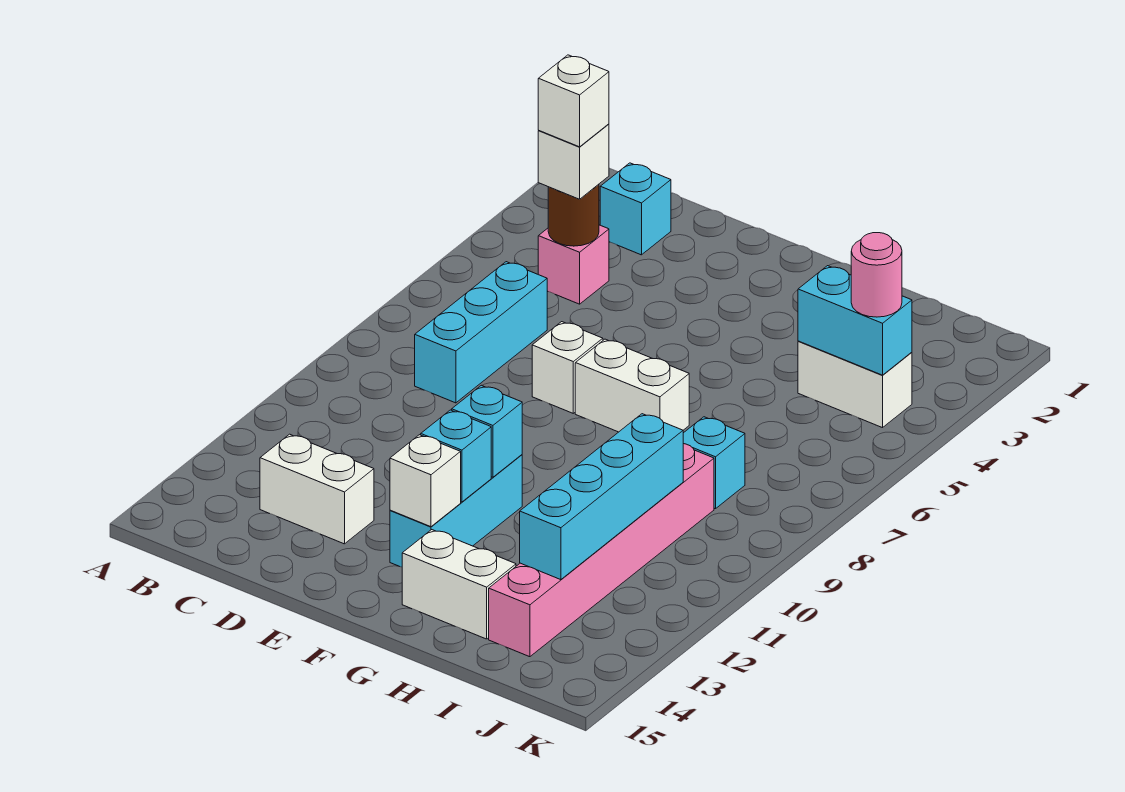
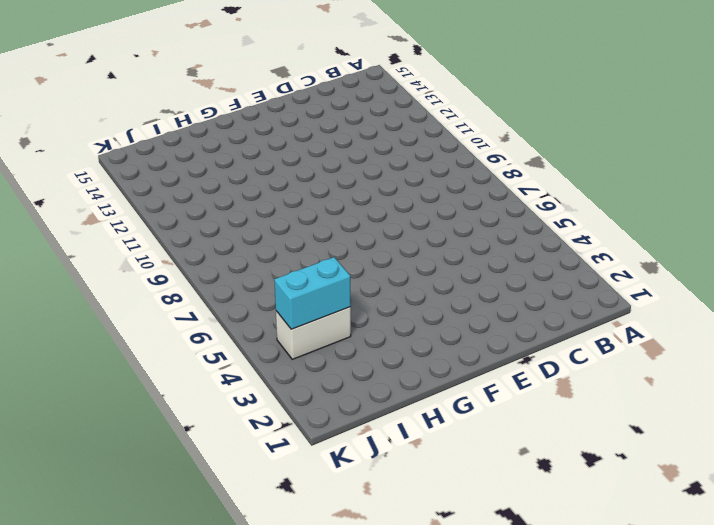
none -> cyan brick C2 level 1
none -> pink brick C4 level 1
none -> cyan brick C6:C8 level 1

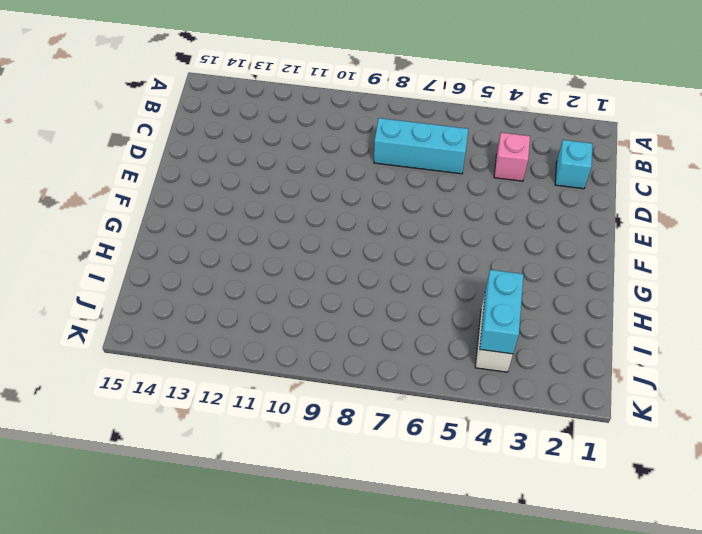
none -> white brick C13:D13 level 1
none -> white brick E7 level 1
none -> white brick F7:G7 level 1

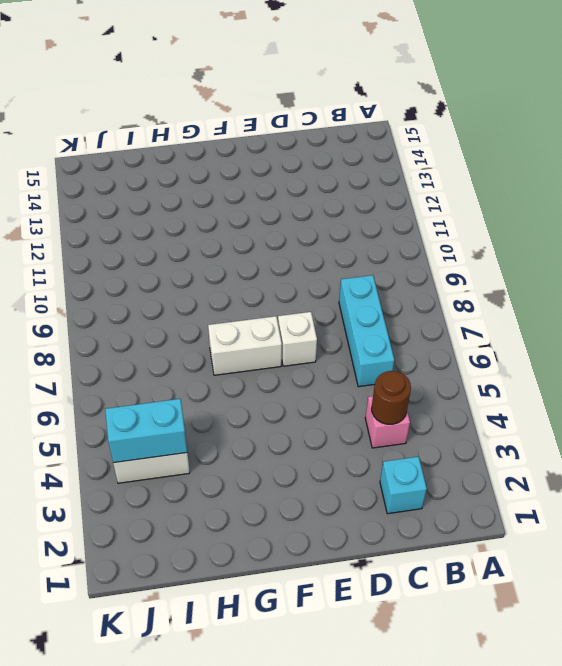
none -> white brick C13:D13 level 1
none -> cyan brick F11:F13 level 1
none -> white brick G14:H14 level 1

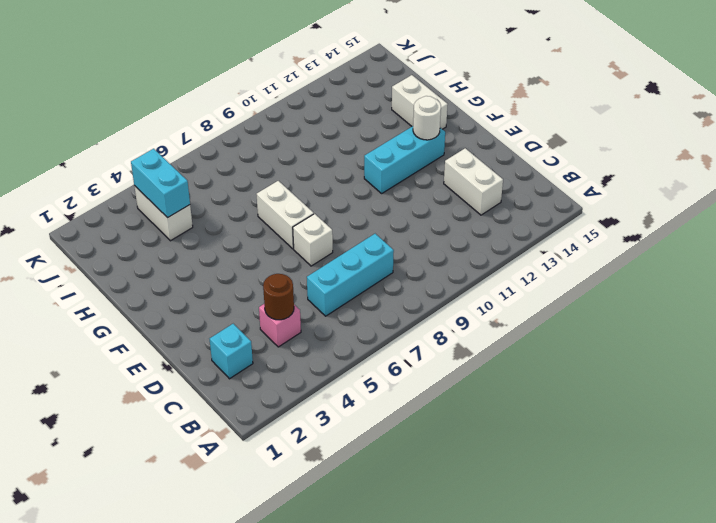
white round brick F13 level 2 -> white brick F13 level 2
none -> cyan brick I8 level 1
none -> pink brick I9:I14 level 1
none -> cyan brick F11 level 2

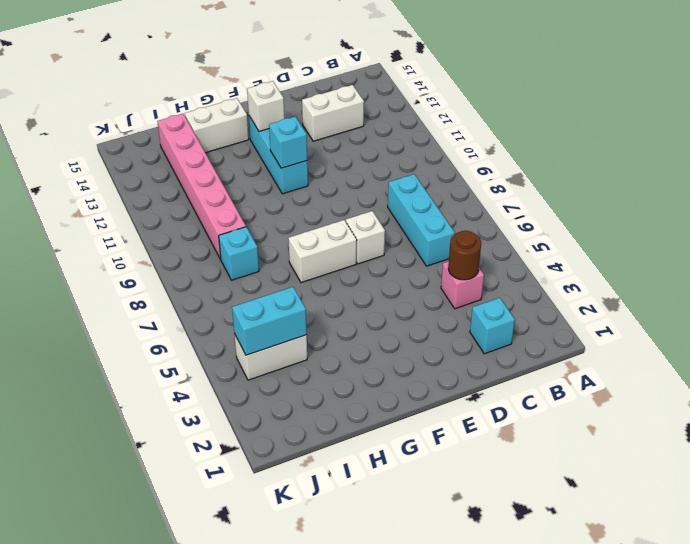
none -> cyan brick F12 level 2
none -> cyan brick I10:I13 level 2
none -> white brick C4 level 3

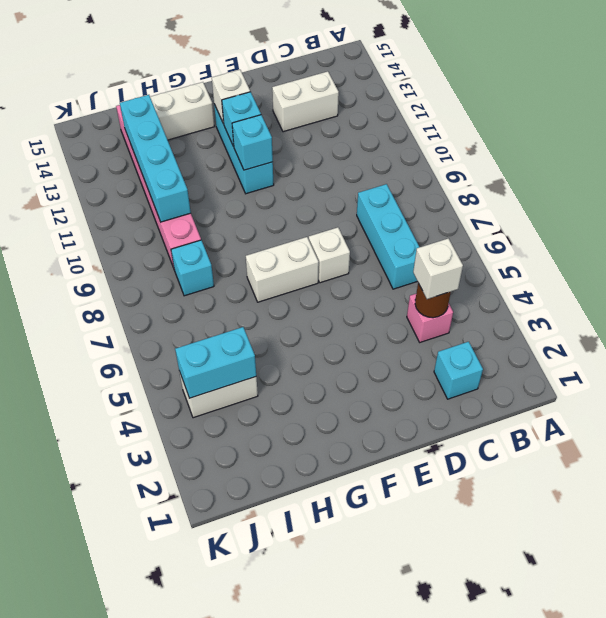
none -> pink round brick J4 level 3
none -> white brick C4 level 4

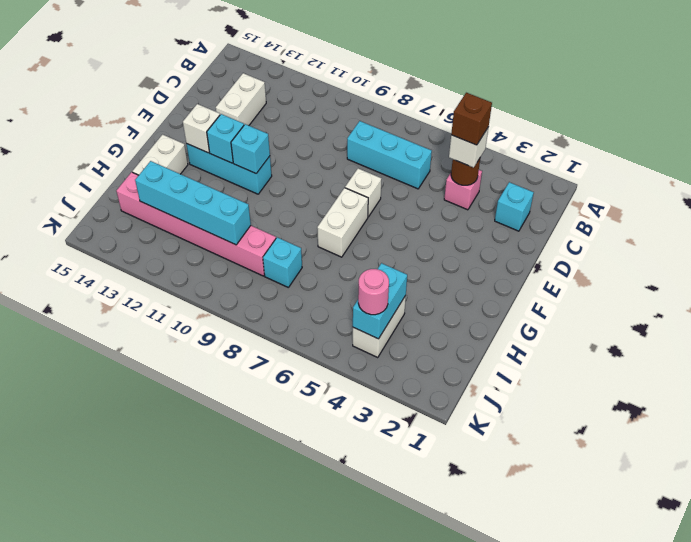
brown brick C4 level 4 -> white brick C4 level 4

